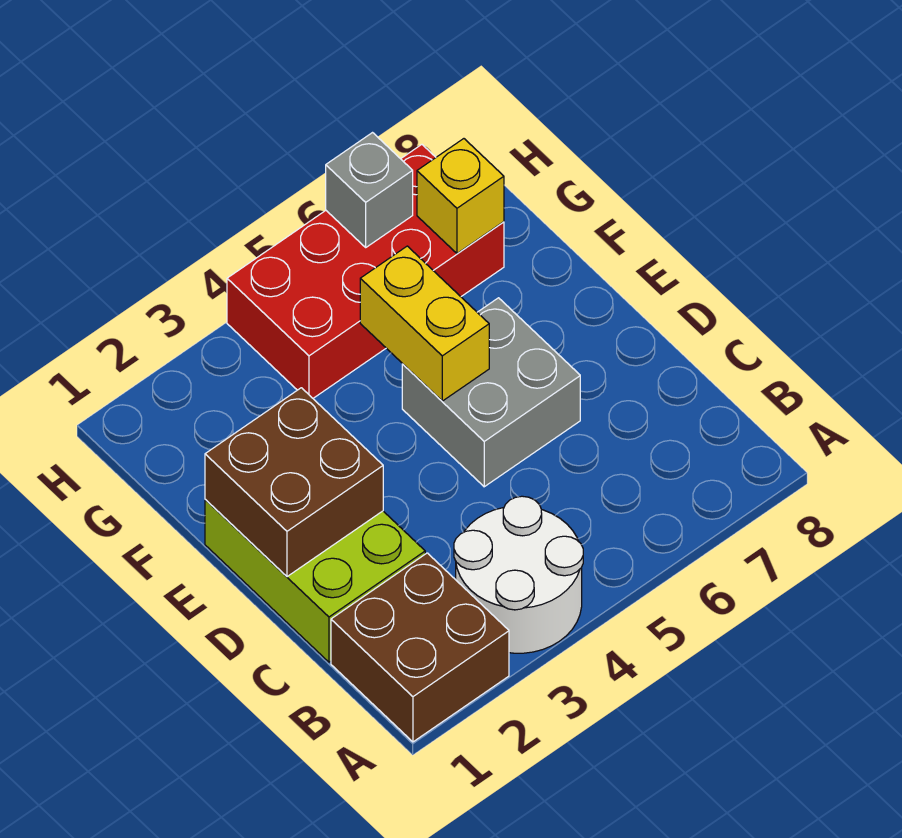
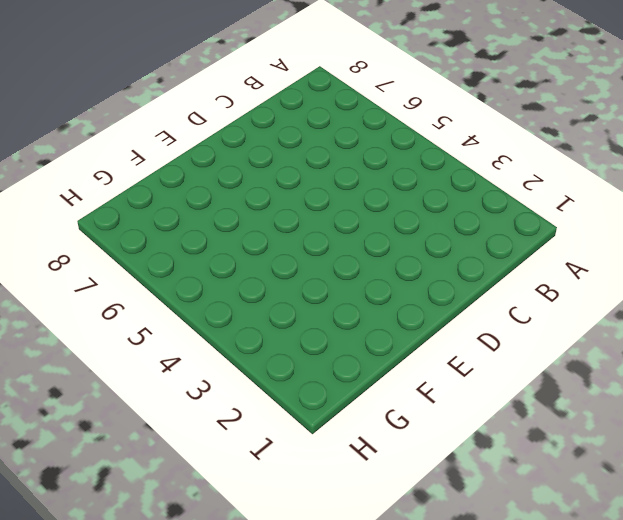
none -> brown brick A1:B2 level 1
none -> white round brick A3:B4 level 1

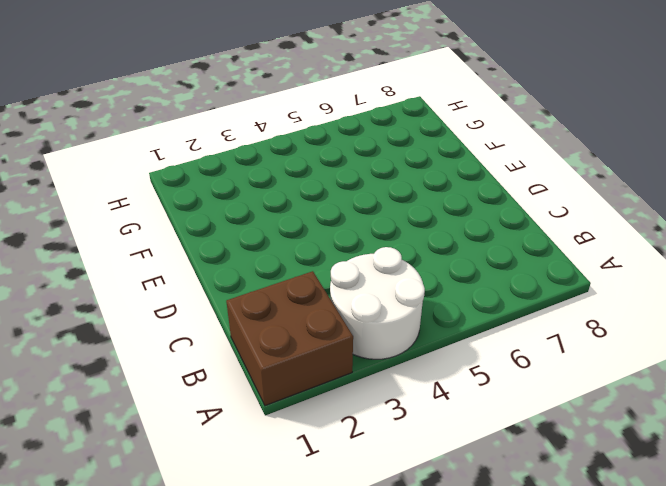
none -> lime brick C1:E2 level 1
none -> grey brick D5:E6 level 1

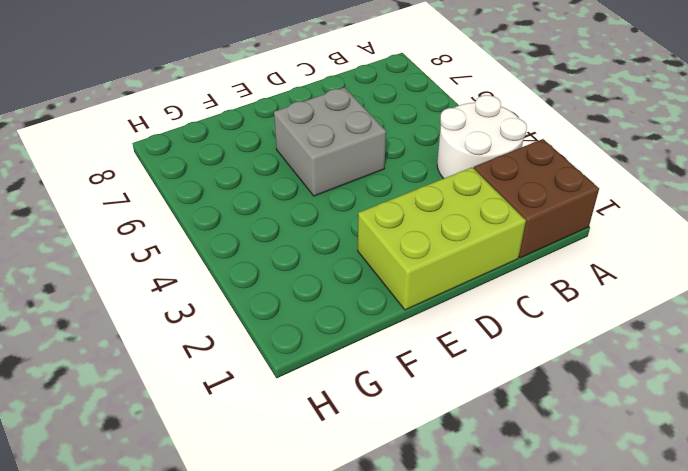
none -> red brick G4:H7 level 1
none -> brown brick D1:E2 level 2

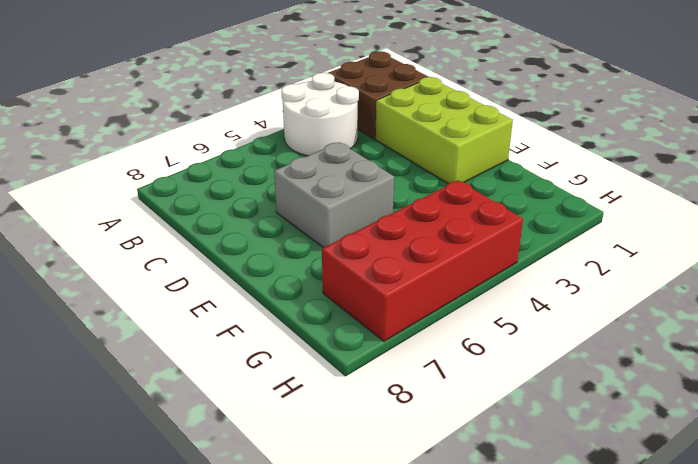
none -> brown brick D1:E2 level 2
none -> yellow brick E5:F5 level 2

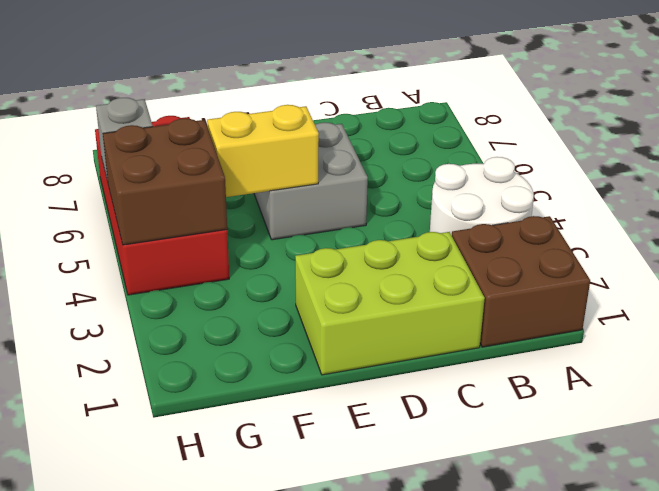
brown brick G4:H5 level 2 -> brown brick D1:E2 level 2
none -> yellow brick G7 level 2

